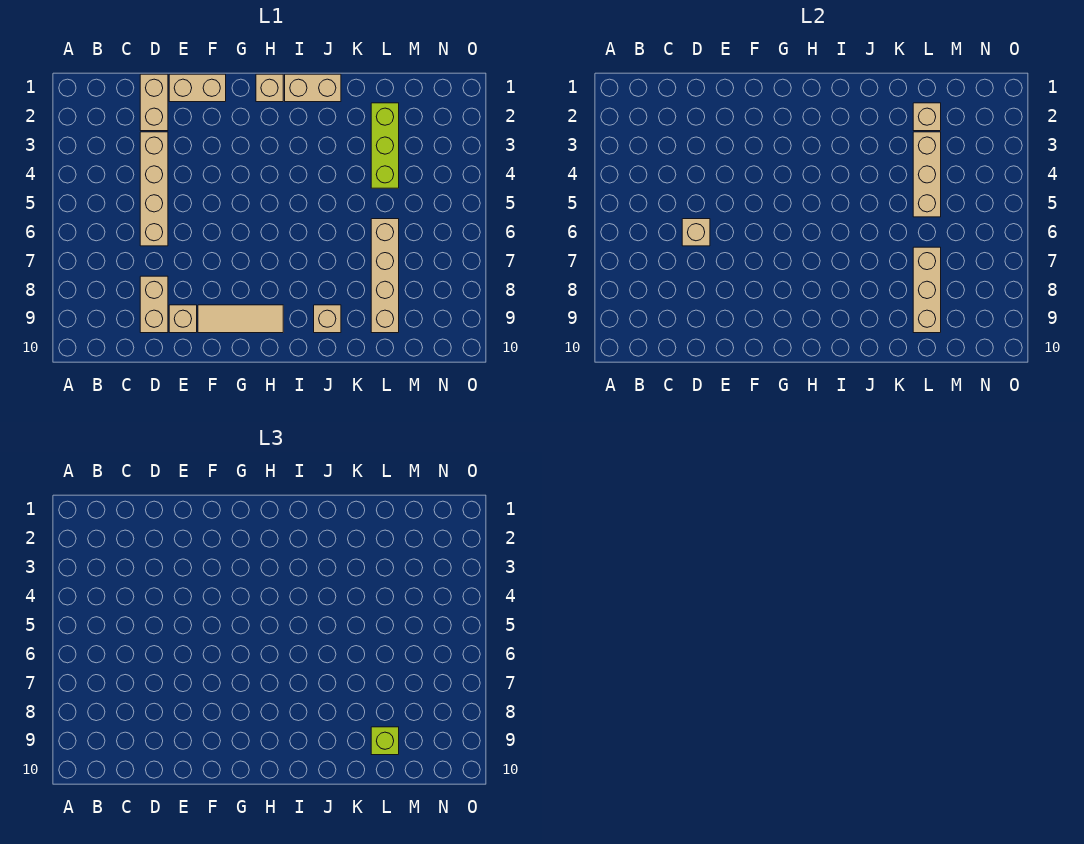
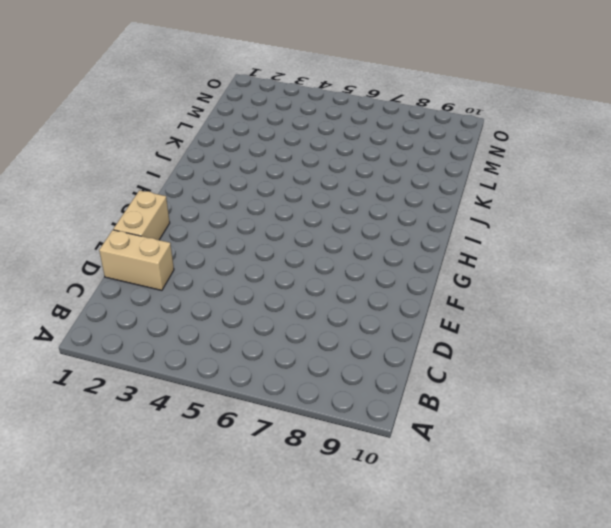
none -> tan brick D3:D6 level 1
none -> tan brick D8:D9 level 1
none -> tan brick E9 level 1

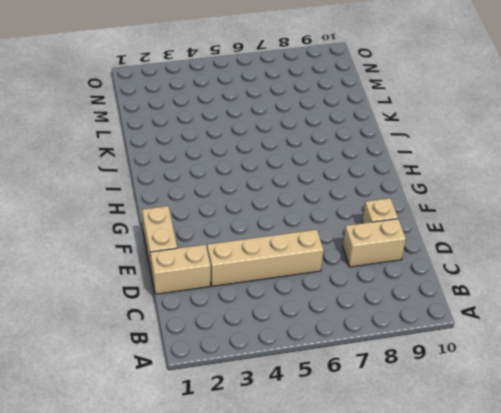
none -> tan tile F9:H9 level 1
none -> tan brick H1 level 1
none -> tan brick I1:J1 level 1

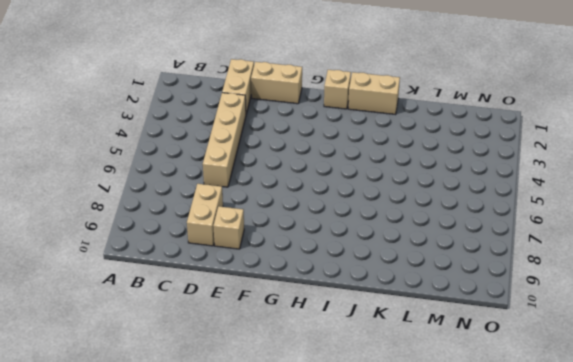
none -> tan tile F9:H9 level 1
none -> tan brick J9 level 1
none -> lime brick L2:L4 level 1

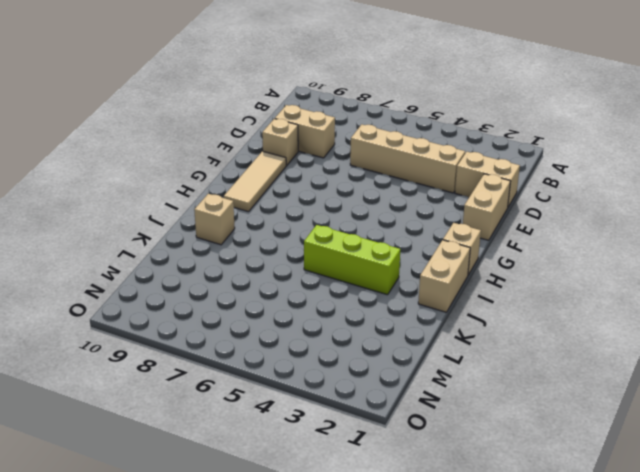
lime brick J3:J5 level 1 -> lime brick L2:L4 level 1
none -> tan brick L6:L9 level 1
none -> tan brick D6 level 2
none -> tan brick L2 level 2

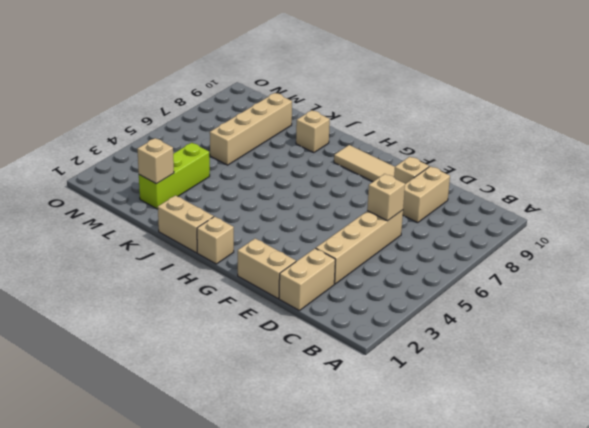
none -> tan brick L3:L5 level 2
none -> tan brick L7:L9 level 2
none -> lime brick L9 level 3

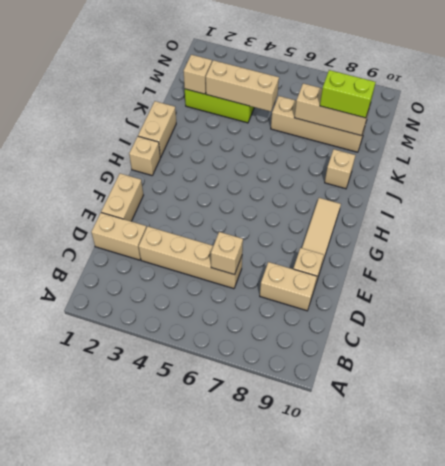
lime brick L8:L9 level 3 -> lime brick L9 level 3

